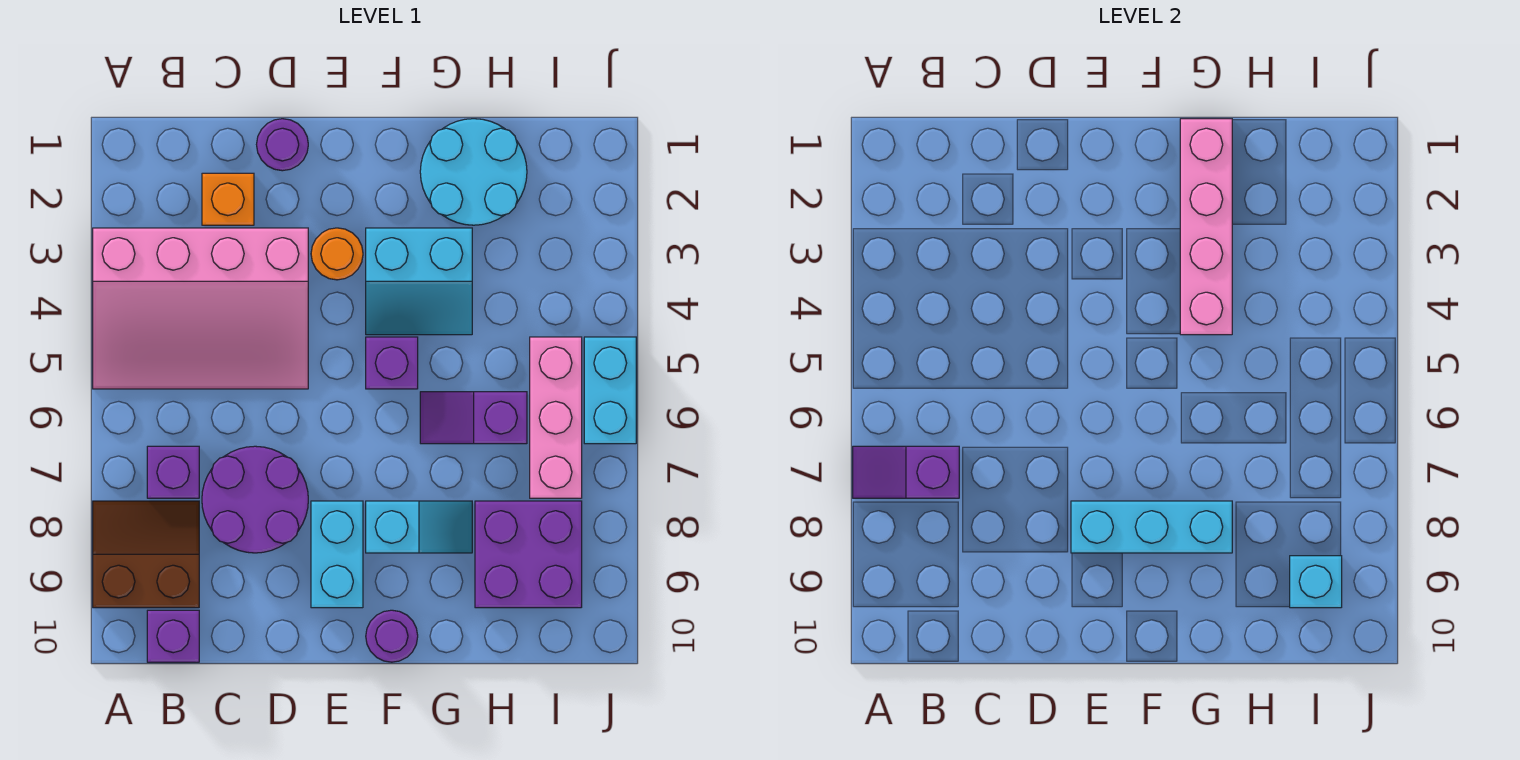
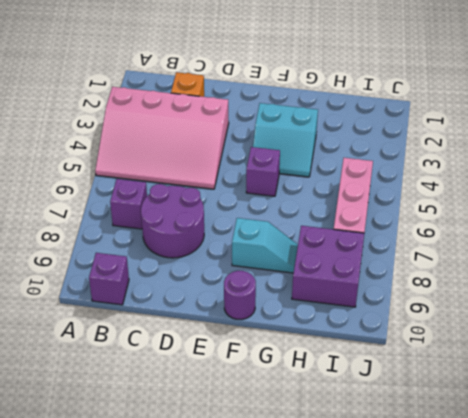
none -> brown slope A8:B9 level 1 top 9
none -> purple round brick D1 level 1
none -> orange round brick E3 level 1

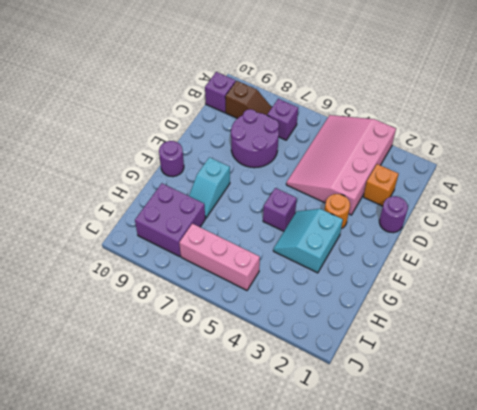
brown slope B8:B9 level 1 top 9 -> brown slope A8:B9 level 1 top 9
none -> cyan brick E8:E9 level 1
none -> cyan round brick G1:H2 level 1
none -> purple slope G6:H6 level 1 top H

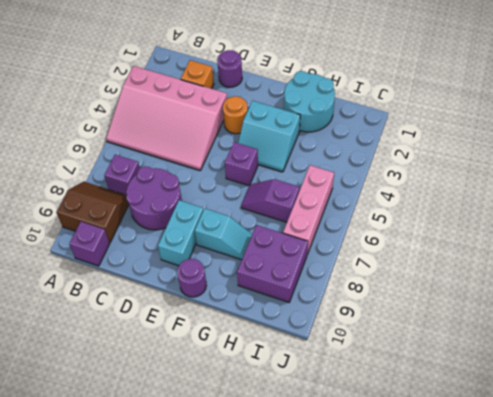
none -> cyan brick J5:J6 level 1
none -> purple slope A7:B7 level 2 top B
none -> cyan brick E8:G8 level 2

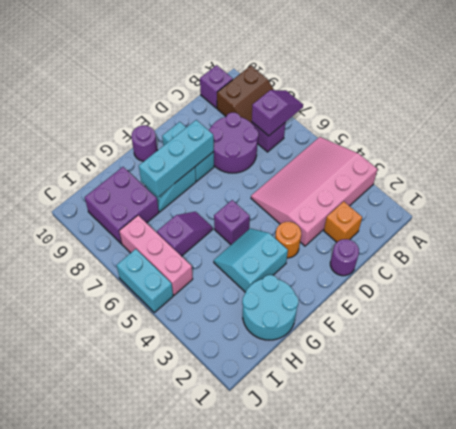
none -> pink brick G1:G4 level 2
none -> cyan brick I9 level 2

